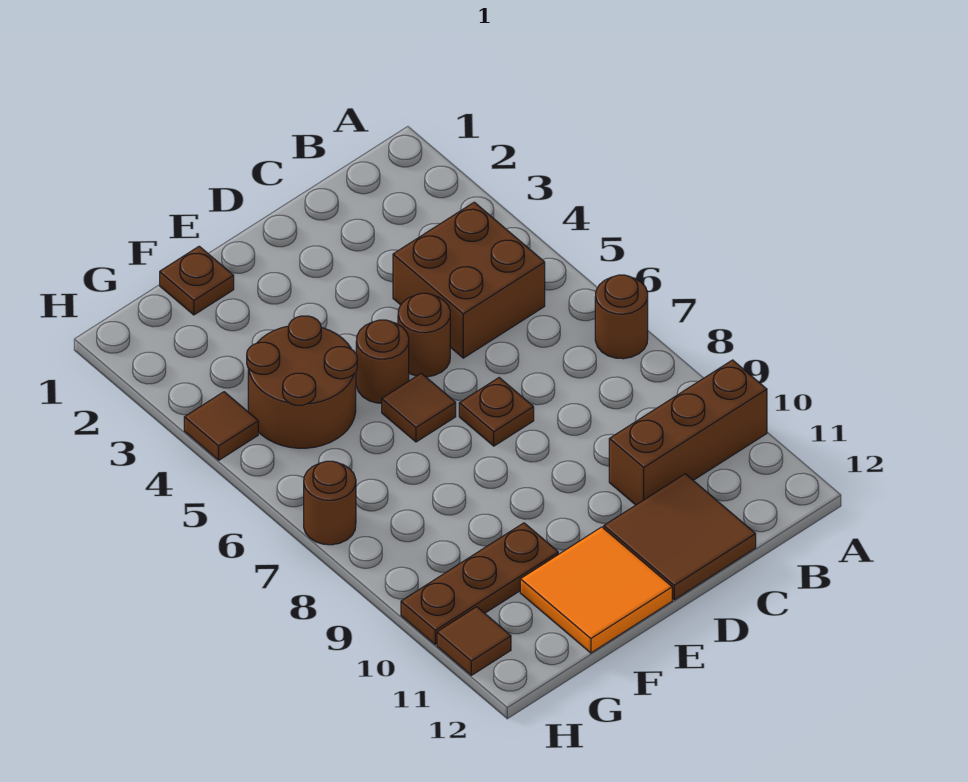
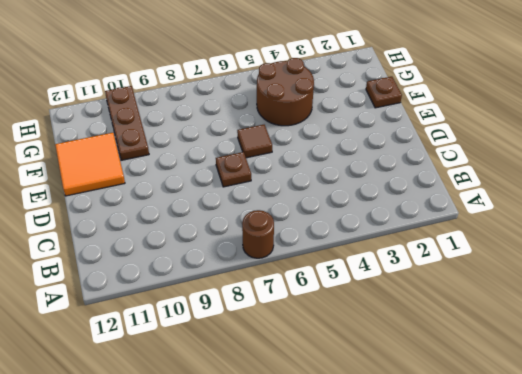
none -> brown brick A10:C10 level 1
none -> brown brick B4:C5 level 1
none -> brown tile C11:D12 level 1

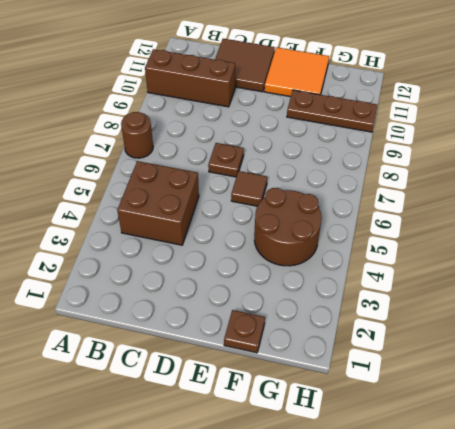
none -> brown round brick D5 level 1
none -> brown round brick E5 level 1
none -> brown tile H4 level 1

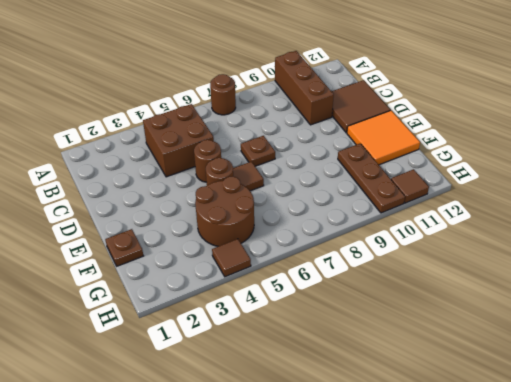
none -> brown round brick H7 level 1

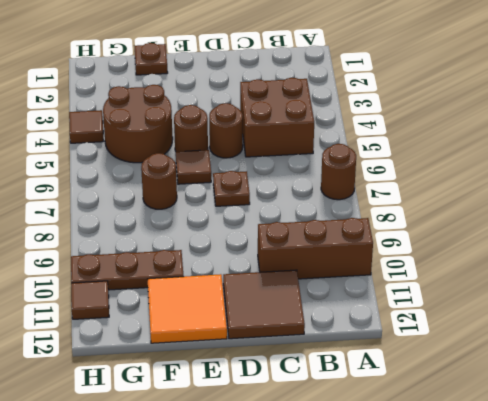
brown round brick F7 level 1 -> brown round brick H7 level 1

